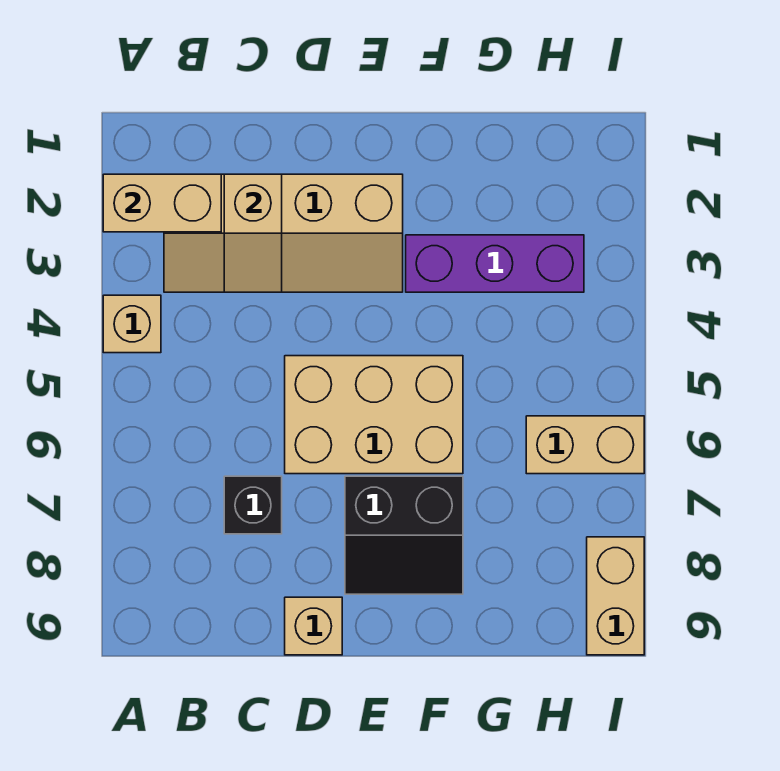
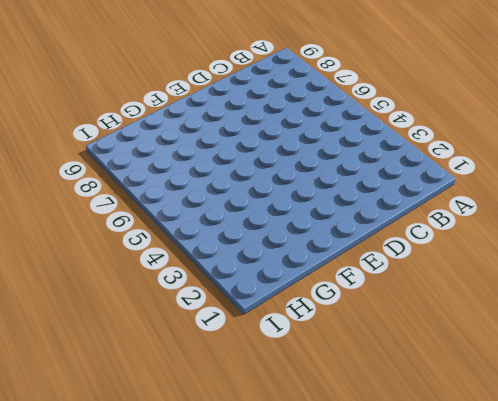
none -> tan brick A4 level 1
none -> tan slope B2:E3 level 1 top 2

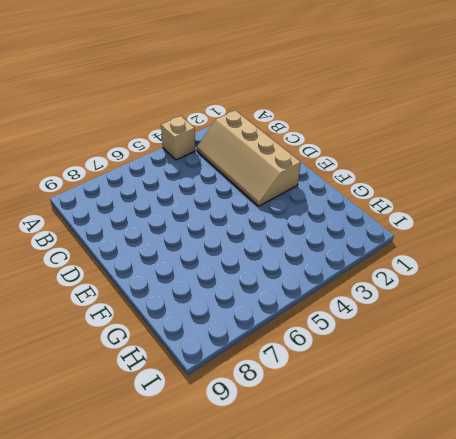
none -> black brick C7 level 1
none -> tan brick D5:F6 level 1

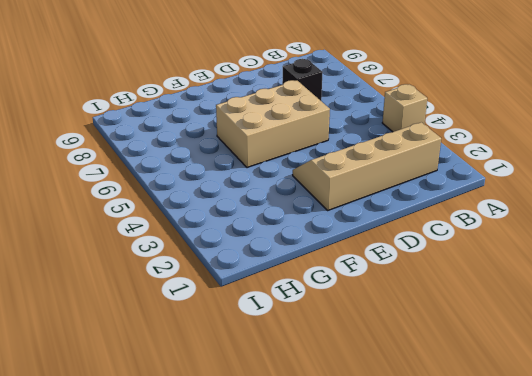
none -> tan brick D9 level 1
none -> black slope E7:F8 level 1 top 7

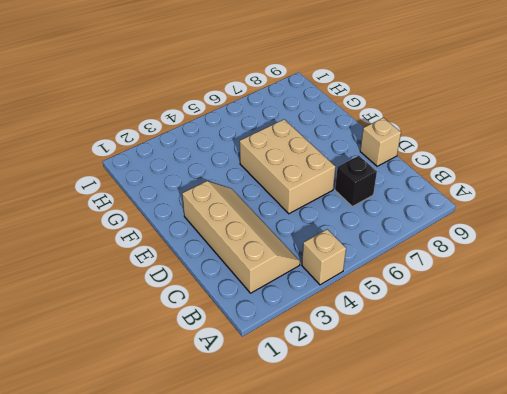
none -> black slope E7:F8 level 1 top 7
none -> purple brick F3:H3 level 1

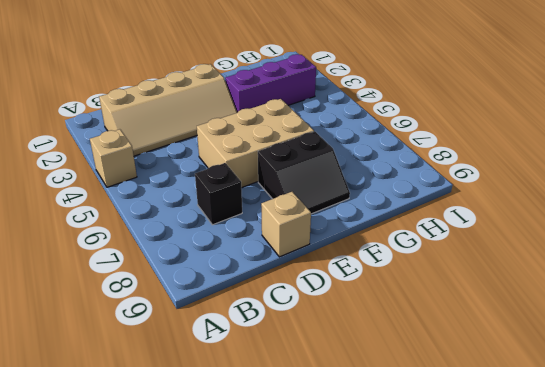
none -> tan brick H6:I6 level 1
none -> tan brick I8:I9 level 1

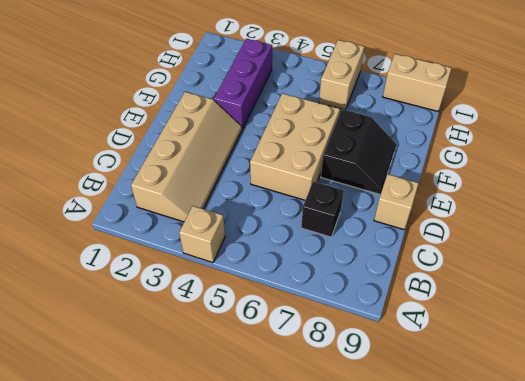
none -> tan brick A2:B2 level 2
none -> tan slope C2:C3 level 2 top 2

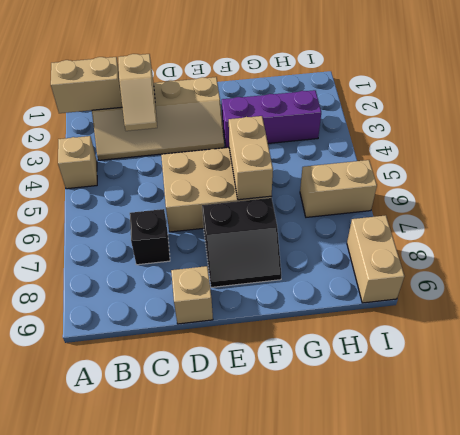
tan brick F5:F6 level 2 -> none

